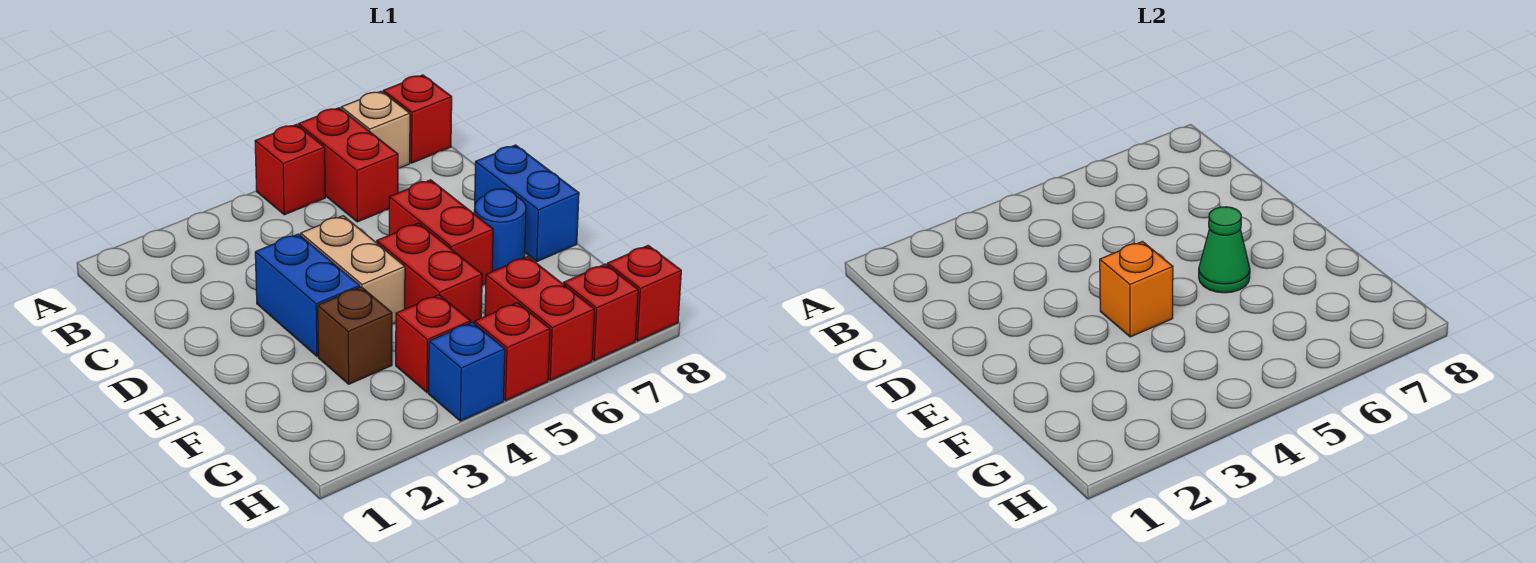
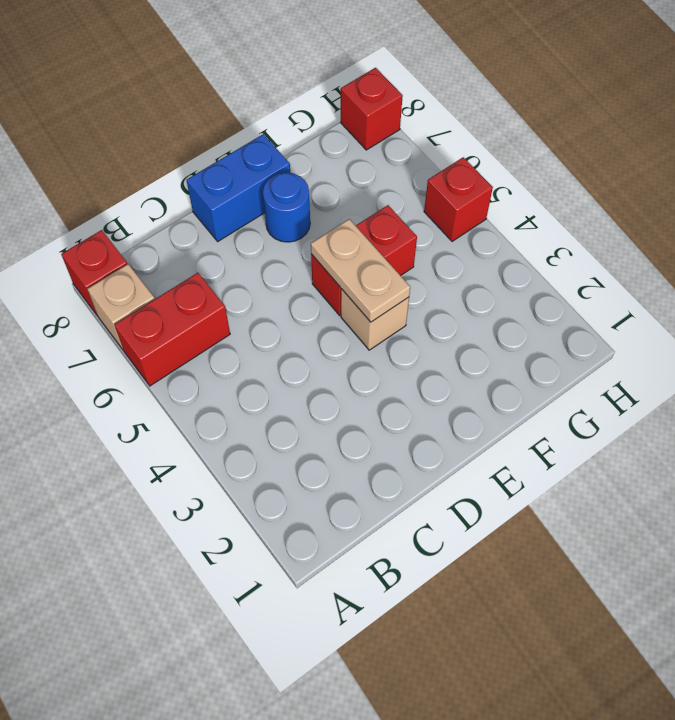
tan brick E4 level 1 -> tan brick D4:E4 level 1
tan plate E4:E5 level 2 -> orange brick E4 level 2
none -> red brick A5 level 1
none -> blue brick D3:E3 level 1
none -> red brick D6:E6 level 1

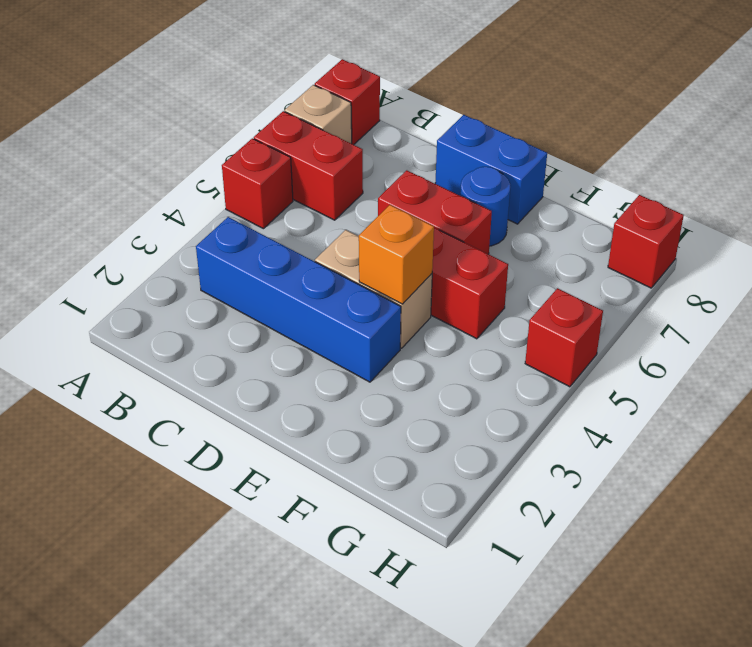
blue brick B3:E3 level 1 -> blue brick D3:E3 level 1
none -> brown brick F3 level 1
none -> red brick G4 level 1
none -> red brick G6:H6 level 1

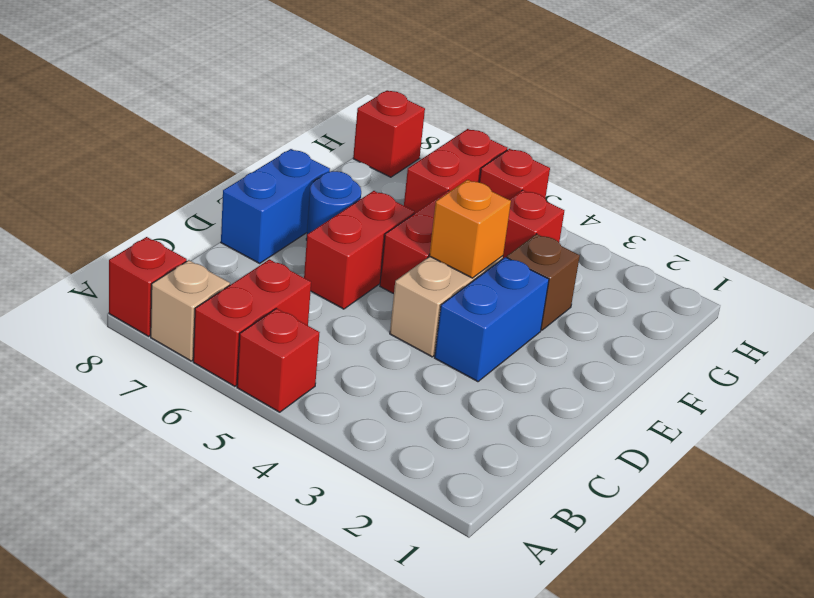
none -> blue brick H4 level 1
none -> red brick H7 level 1
none -> green cone E6 level 2

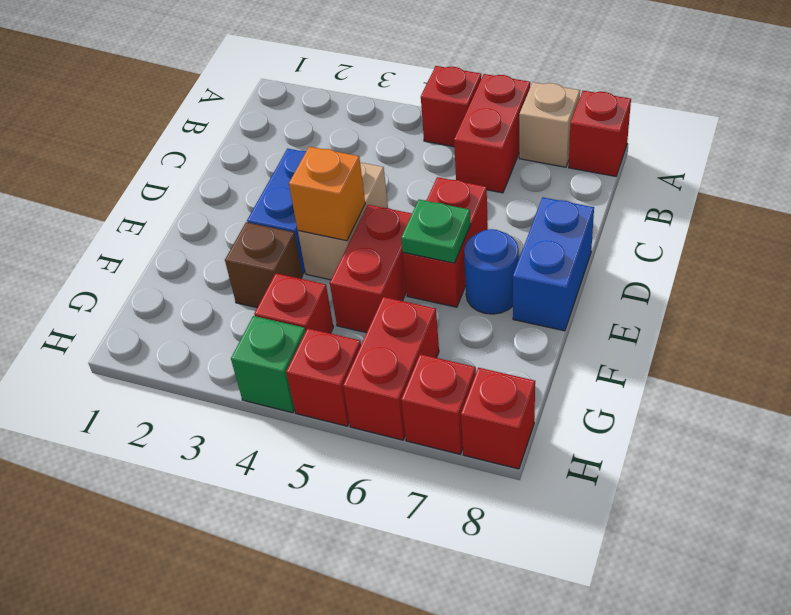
green plate E6 level 2 -> green cone E6 level 2
green brick H4 level 1 -> blue brick H4 level 1

